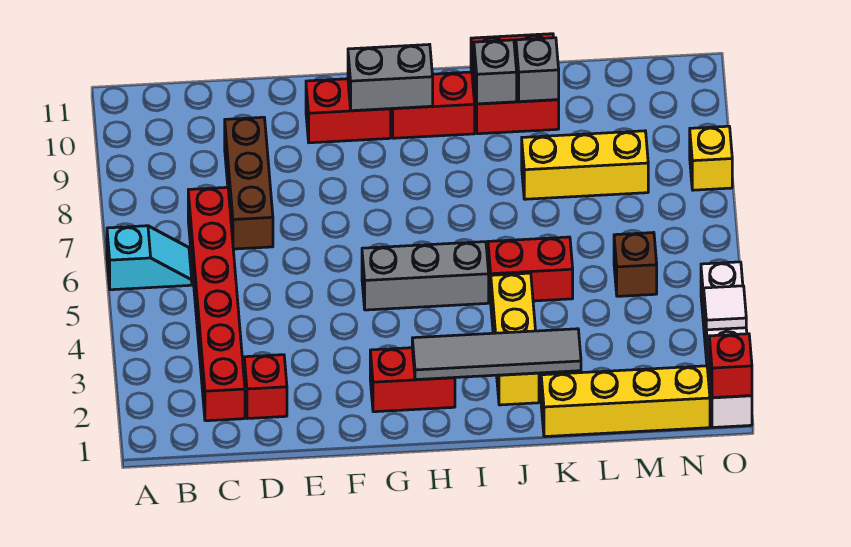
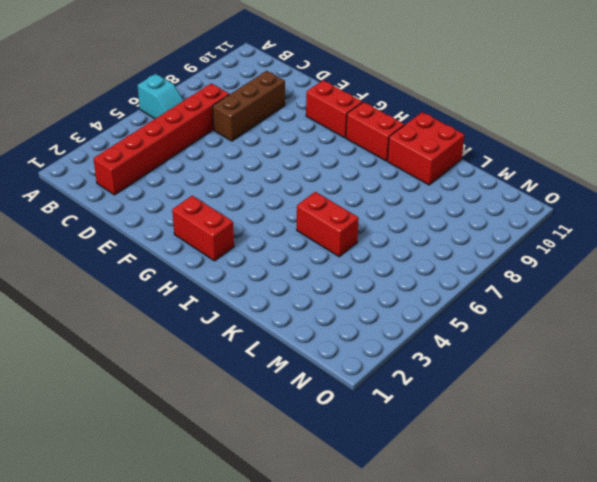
none -> red brick D2 level 1
none -> grey brick G5:I5 level 1
none -> yellow brick J2:J4 level 1

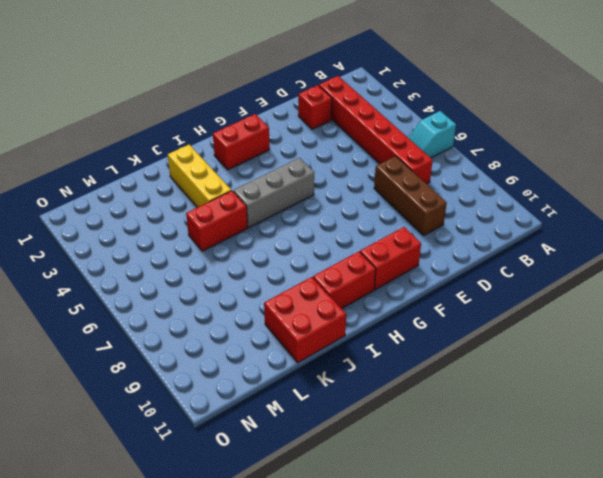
none -> yellow brick K1:N1 level 1
none -> yellow brick K8:M8 level 1
none -> brown brick M5 level 1

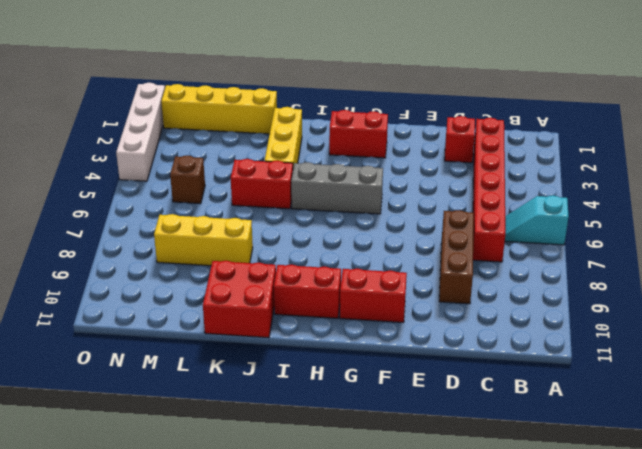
none -> yellow brick O8 level 1
none -> grey brick G10:H10 level 2
none -> grey tile H2:K2 level 2

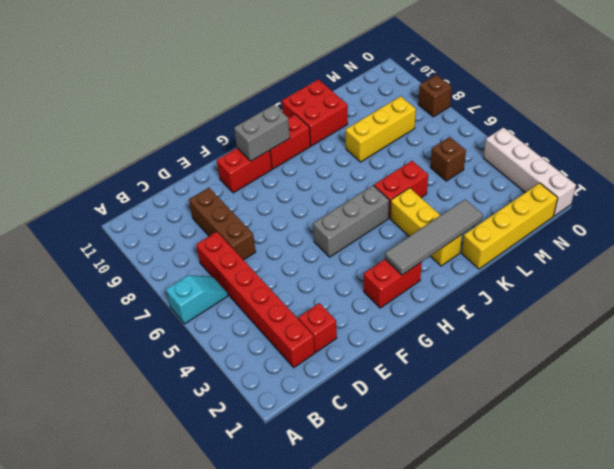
brown brick O8 level 1 -> yellow brick O8 level 1
none -> grey brick J10 level 2
none -> grey brick K10 level 2
none -> red brick O1 level 2

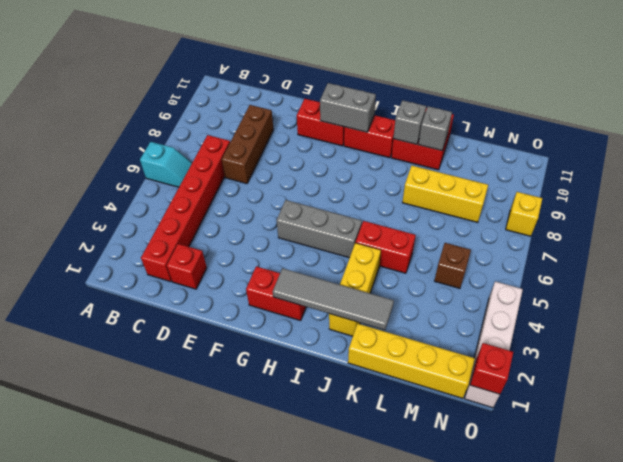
none -> white tile O3 level 2

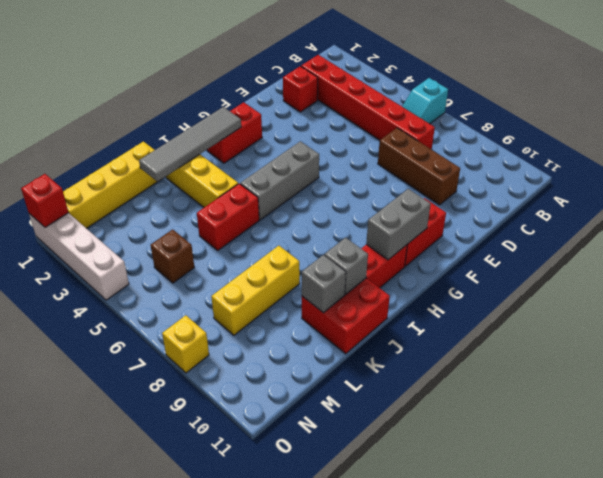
none -> white tile O3 level 2

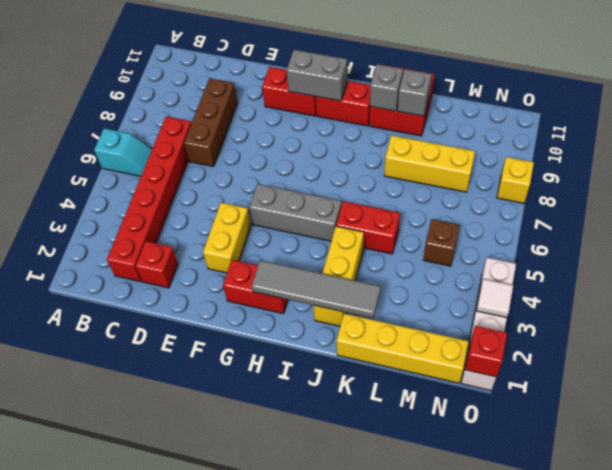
yellow brick F3:F4 level 1 -> none

